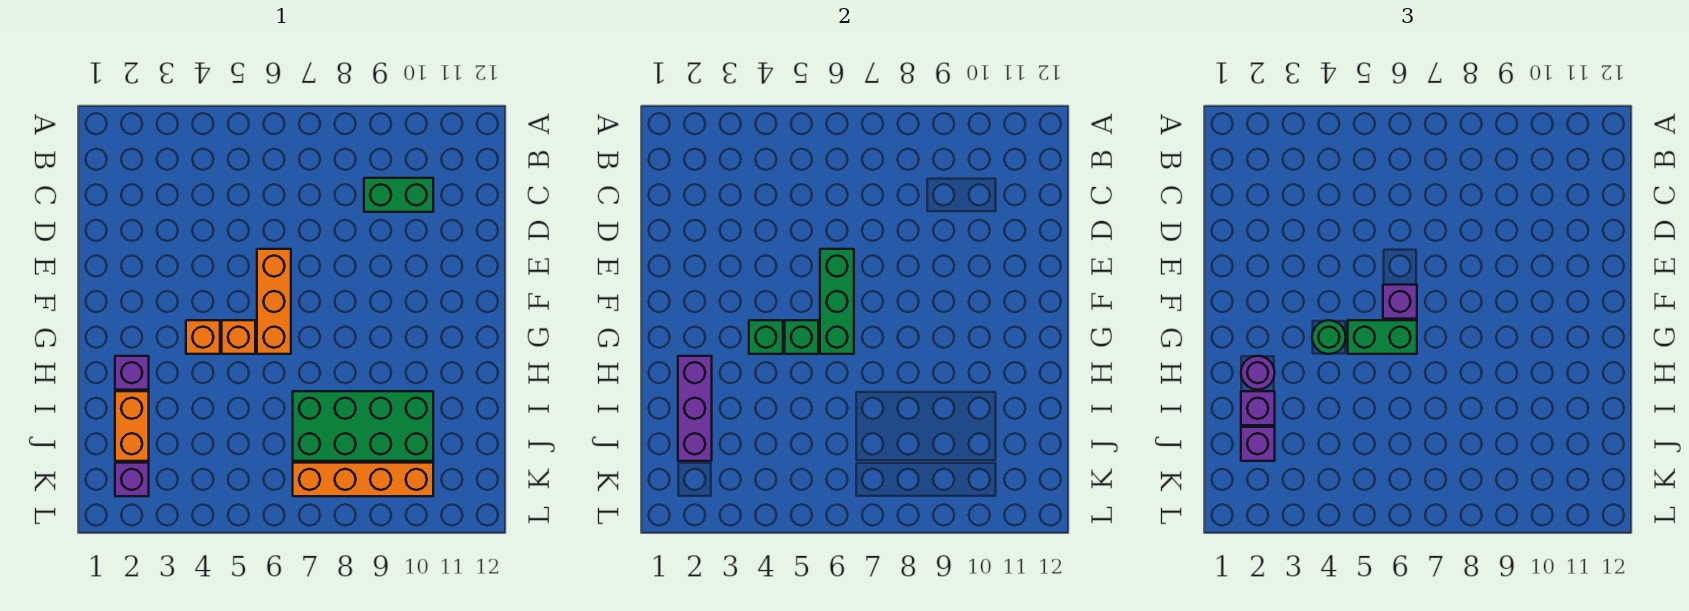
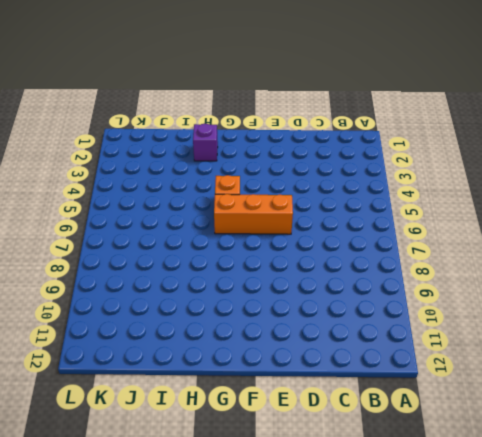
none -> green brick C9:C10 level 1
none -> orange brick G4 level 1
none -> orange brick I2:J2 level 1

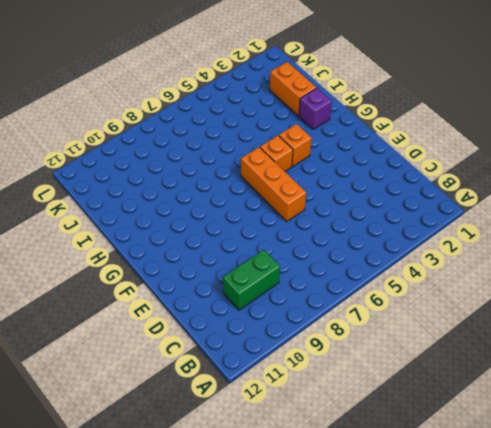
none -> green brick I7:J10 level 1
none -> purple brick K2 level 1
none -> orange brick K7:K10 level 1

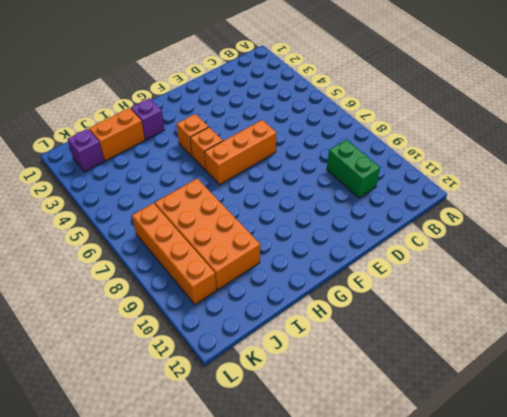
orange brick I7:J10 level 1 -> green brick I7:J10 level 1
none -> green brick E6:G6 level 2
none -> green brick G4 level 2
none -> green brick G5 level 2

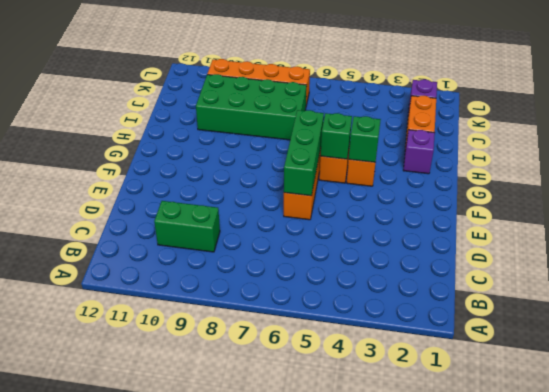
none -> purple brick H2:J2 level 2
none -> purple brick F6 level 3
none -> green round brick G4 level 3

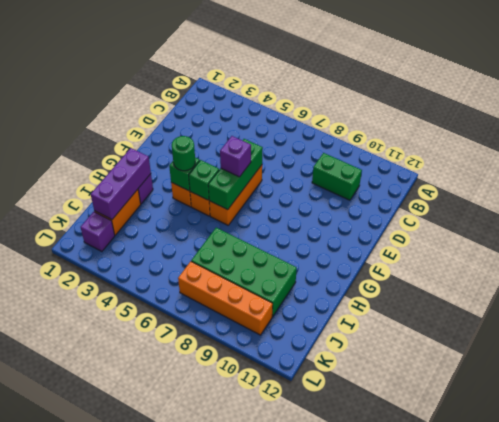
none -> green brick G5:G6 level 3
none -> purple round brick H2 level 3
none -> purple brick I2 level 3

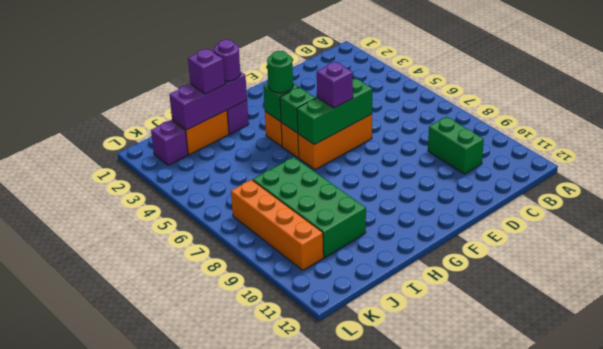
none -> green brick G5:G6 level 3
none -> purple brick J2 level 3

